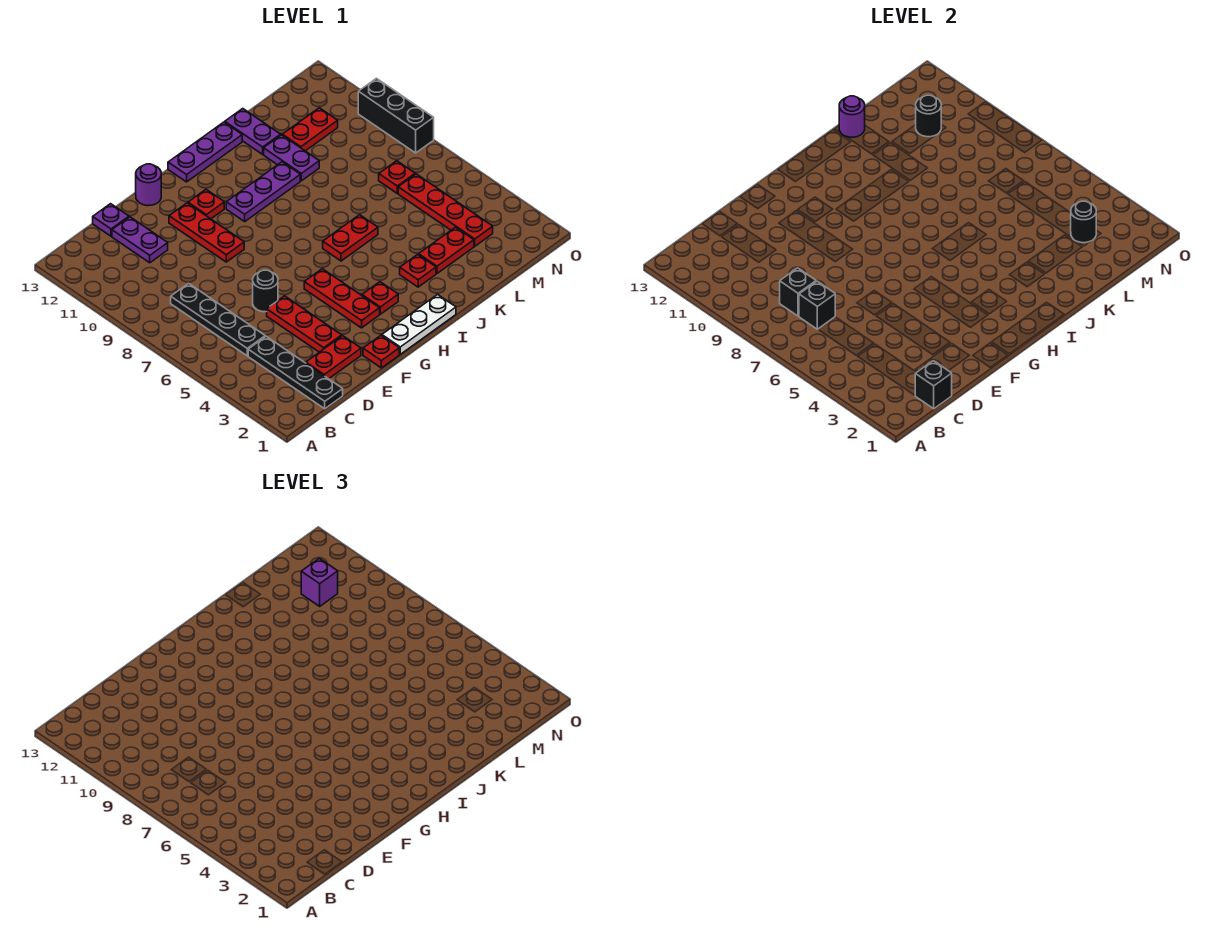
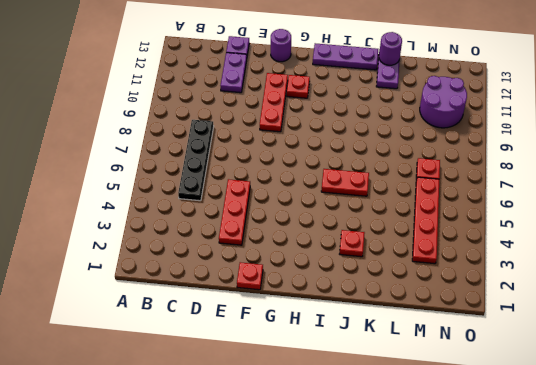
purple round brick M10:N11 level 1 -> red plate L11:M11 level 1
none -> black plate C1:C4 level 1
none -> red plate D2:E2 level 1
none -> black round brick E6 level 1
none -> white plate G1:I1 level 1

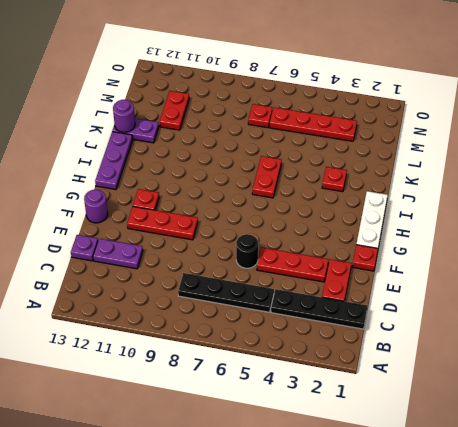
none -> red plate G3:G5 level 1
none -> red plate H3 level 1
none -> purple plate H10:J10 level 1
none -> red plate K3:L3 level 1

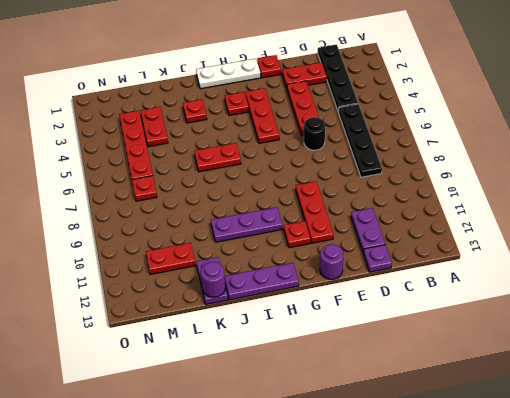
red plate L3:L4 level 1 -> red plate K3:L3 level 1
none -> purple plate K10:K11 level 1
none -> black brick O8:O10 level 1
none -> black brick C1 level 2
none -> black brick C7 level 2

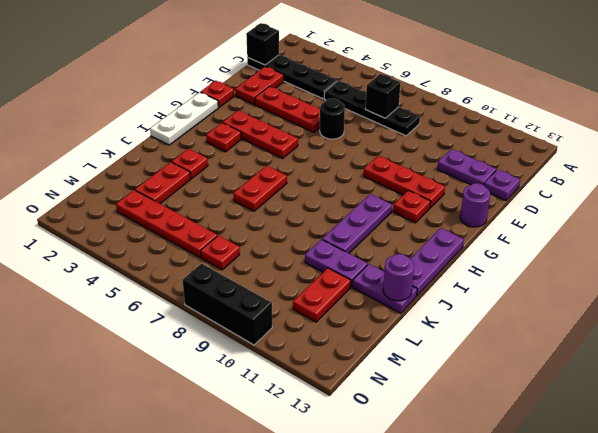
none -> black brick C8 level 2
none -> black round brick M3 level 2
none -> black round brick M11 level 2
none -> purple brick M11 level 3

